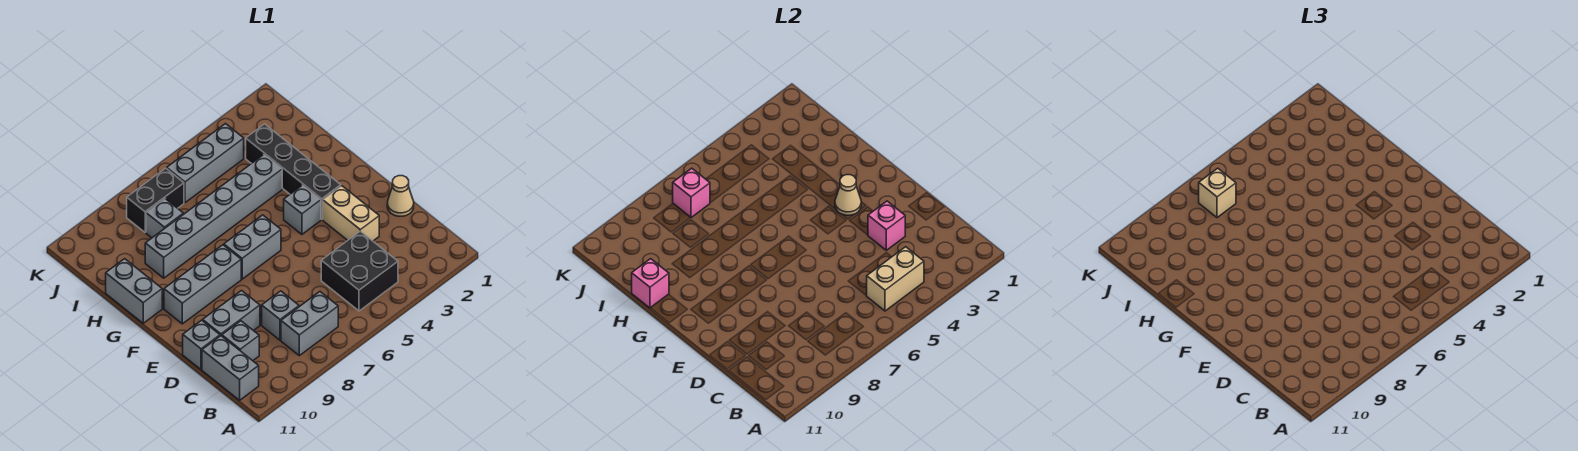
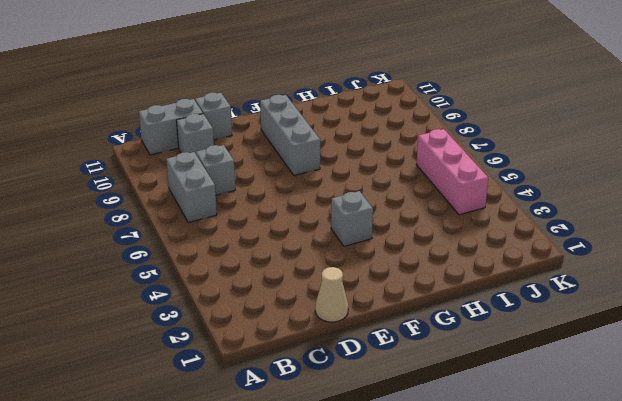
pink brick J4:J6 level 1 -> grey brick J4:J6 level 1
none -> black brick B4:C5 level 1
none -> tan brick D3:E3 level 1
none -> grey brick D9:D10 level 1

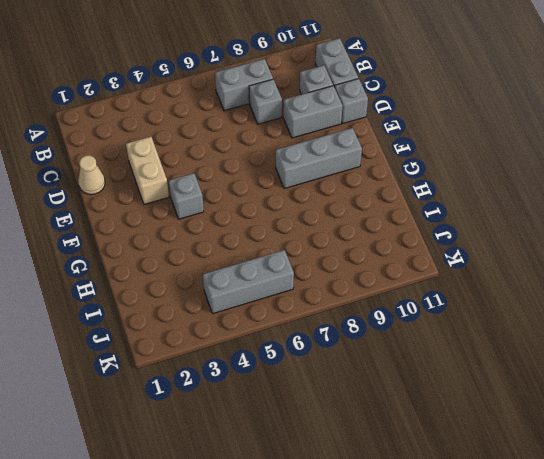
none -> black brick B4:C5 level 1
none -> black brick F3:I3 level 1
none -> grey brick F6:F7 level 1

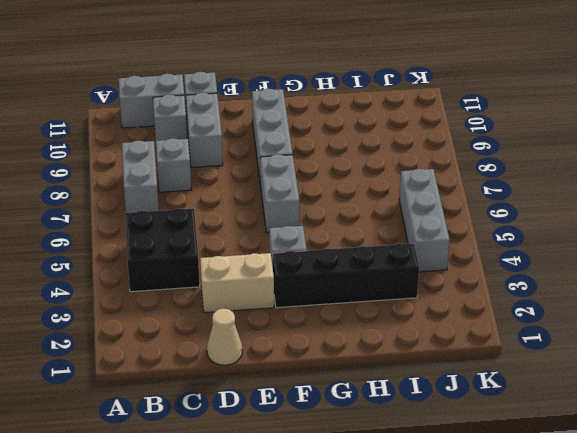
none -> grey brick G11:H11 level 1
none -> grey brick H4:H9 level 1
none -> grey brick I8 level 1

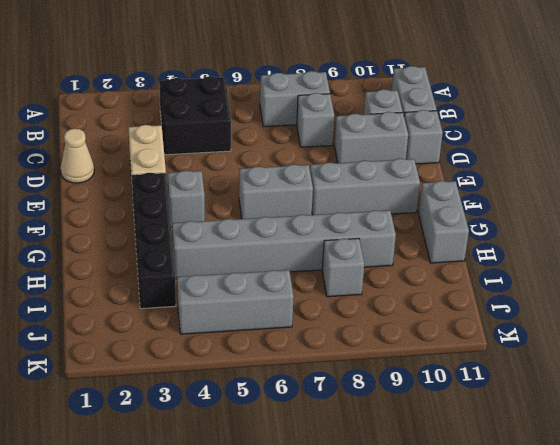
none -> black brick J7:J8 level 1
none -> tan brick B4:B5 level 2
none -> pink brick D3 level 2

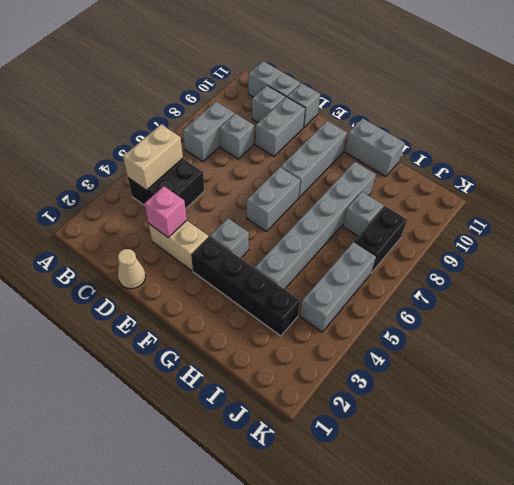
none -> tan cone F3 level 2
none -> pink brick H11 level 2
none -> pink brick J7 level 2

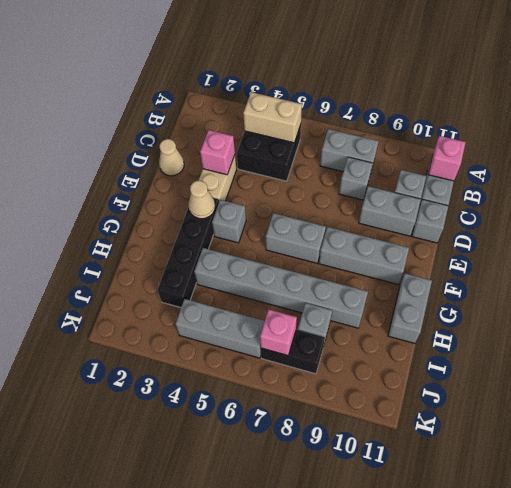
pink brick B11 level 2 -> pink brick H11 level 2
none -> tan brick J7 level 3

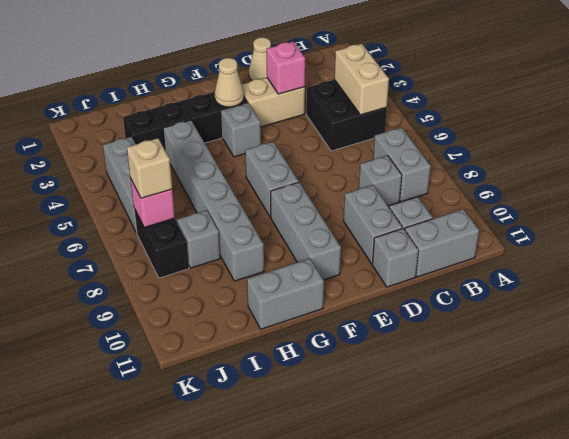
none -> pink brick H11 level 2

